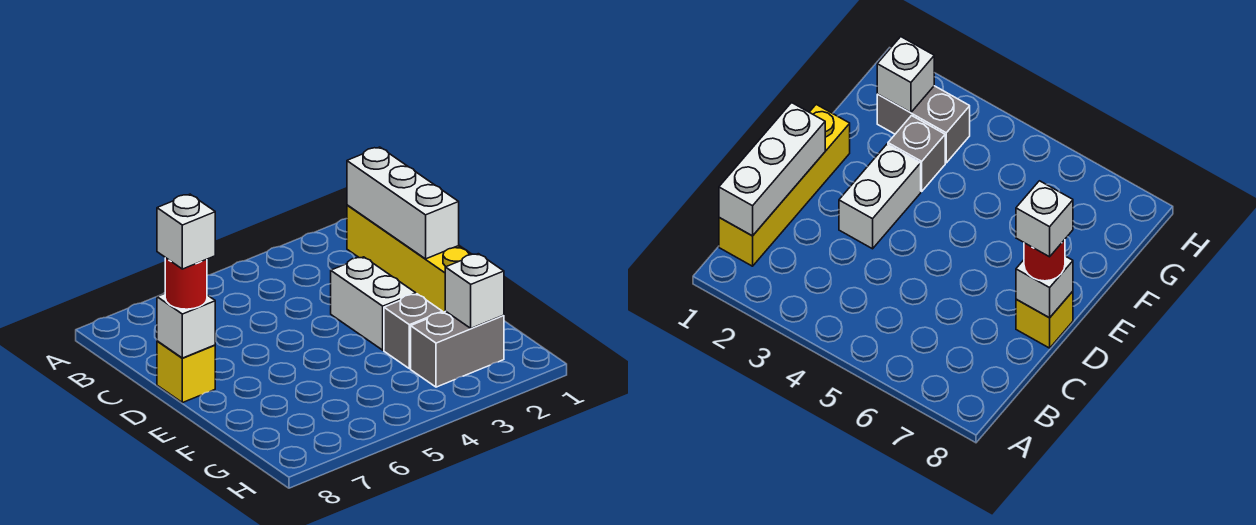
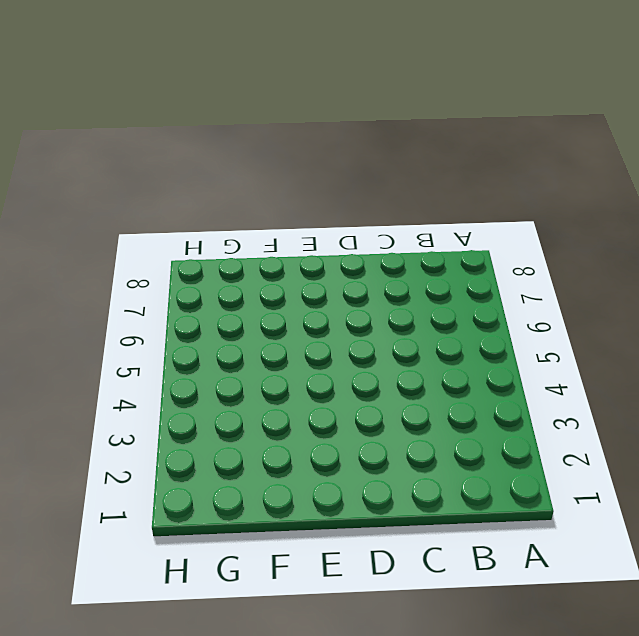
none -> yellow brick B1:E1 level 1
none -> white brick D3:E3 level 1

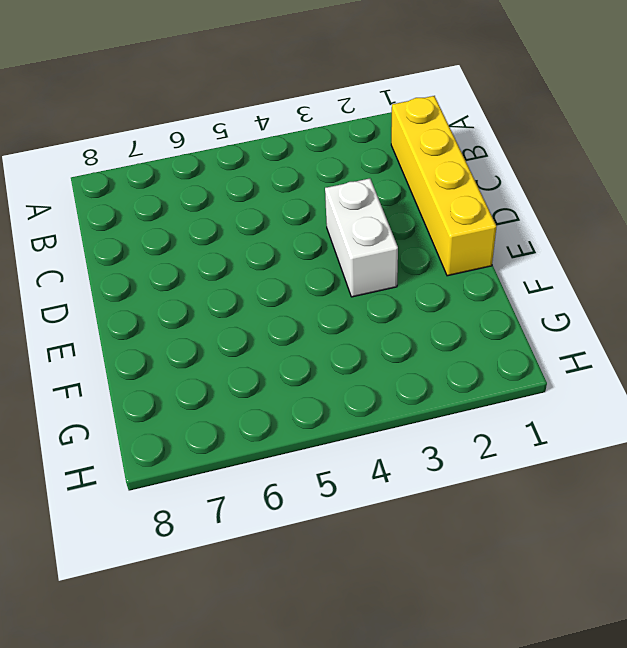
none -> yellow brick D8 level 1
none -> grey brick F3 level 1

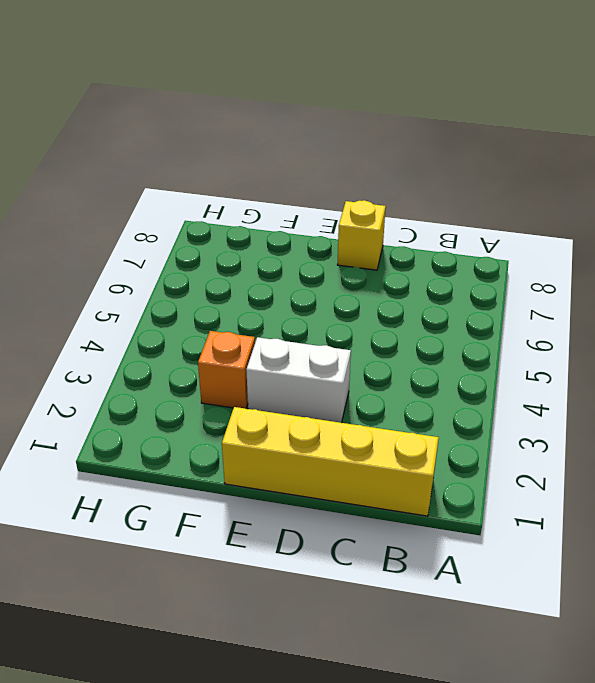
orange brick F3 level 1 -> grey brick F3 level 1
none -> grey brick G2:G3 level 1
none -> white brick B1:D1 level 2

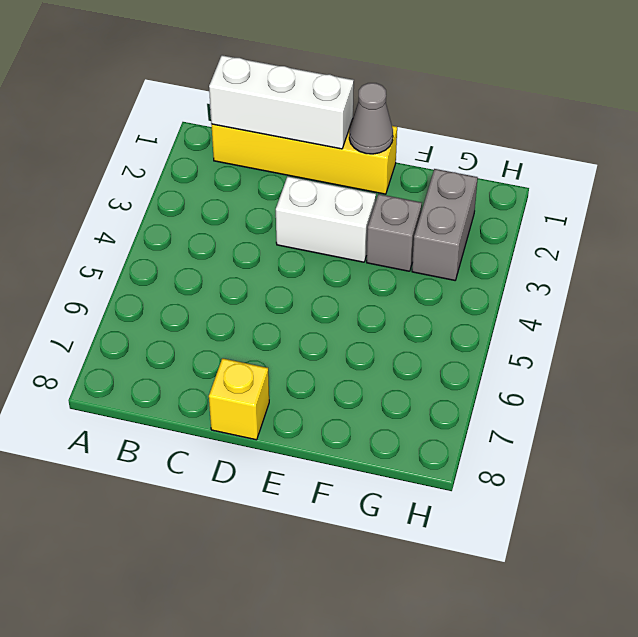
grey cone E1 level 2 -> none
none -> white brick D8 level 2
none -> white brick G2 level 2

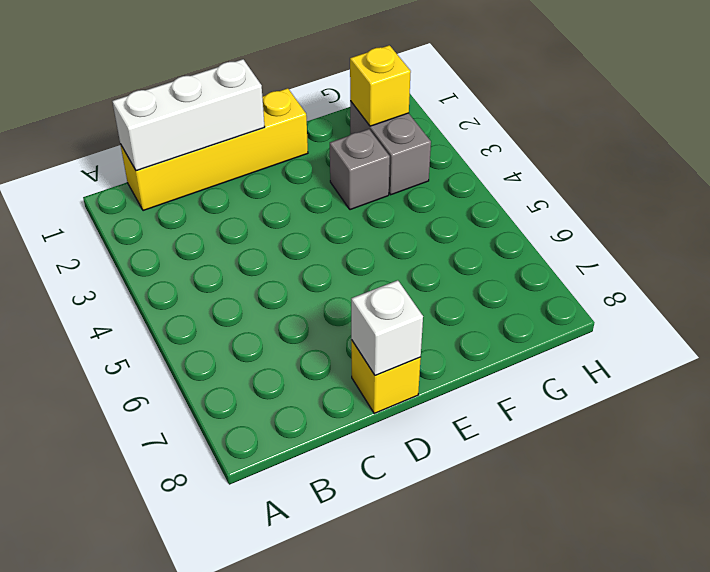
yellow brick G2 level 2 -> white brick G2 level 2
none -> white brick D3:E3 level 1
none -> red round brick D8 level 3

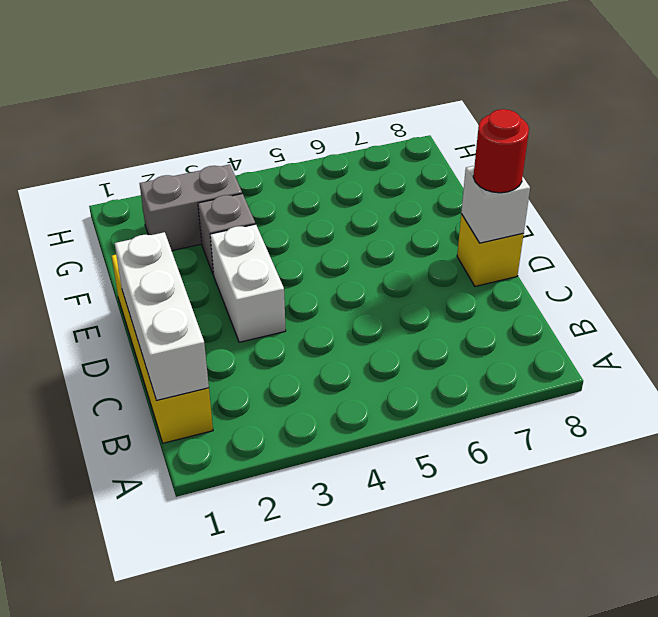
none -> white brick G2 level 2
none -> white brick D8 level 4

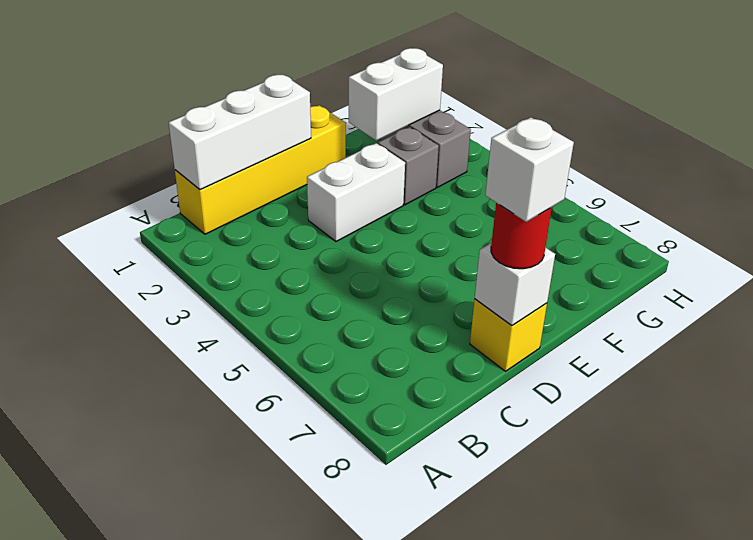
white brick F2:G2 level 2 -> white brick G2 level 2

